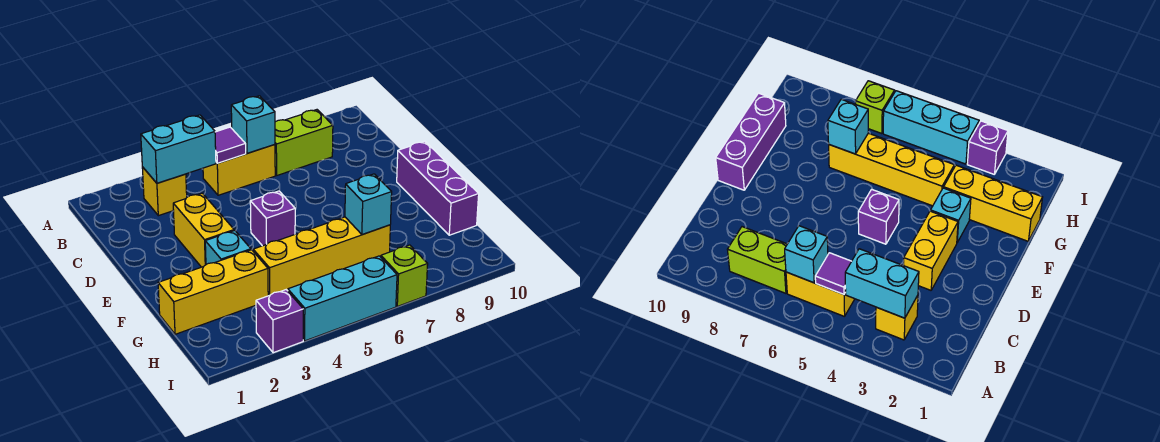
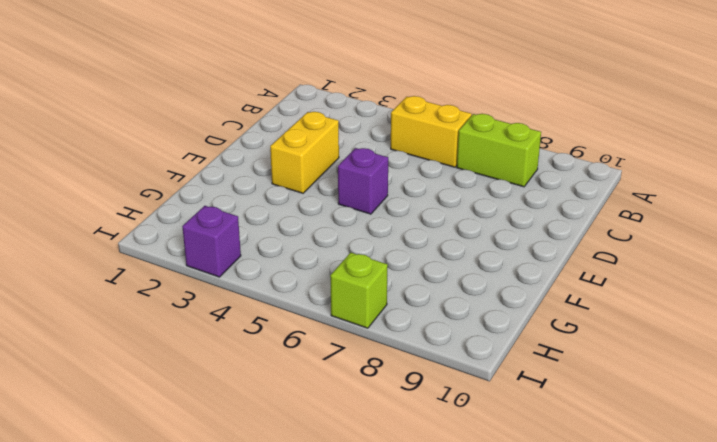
none -> yellow brick B3 level 1
none -> purple brick E10:G10 level 1
none -> cyan brick F3 level 1

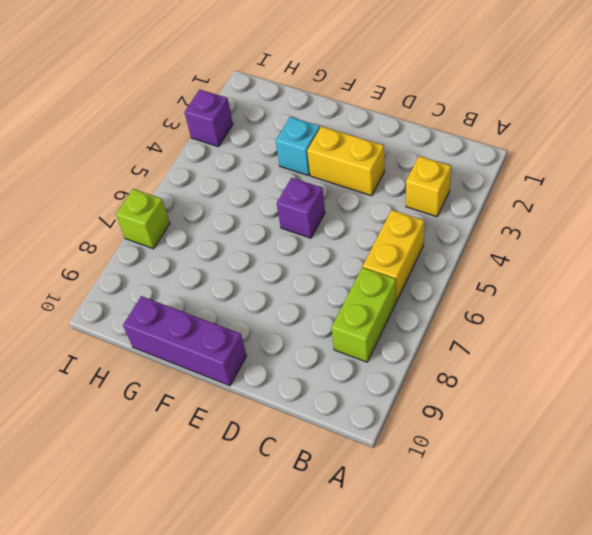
none -> yellow brick G1:G3 level 1
none -> yellow brick G4:G7 level 1
none -> cyan brick I4:I6 level 1

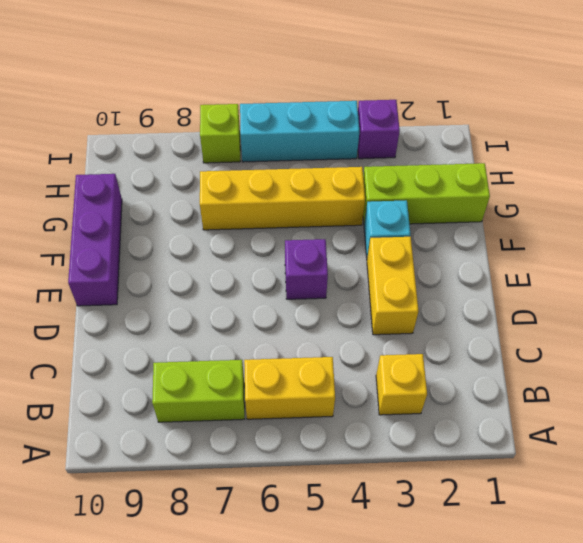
lime brick G1:G3 level 1 -> yellow brick G1:G3 level 1
none -> cyan brick B3:B4 level 2
none -> purple tile B5 level 2
none -> cyan brick B6 level 2

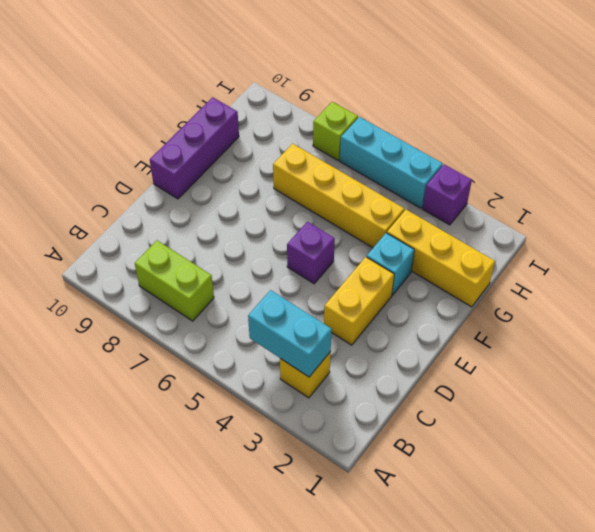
none -> yellow brick B5:B6 level 1
none -> purple tile B5 level 2
none -> cyan brick B6 level 2

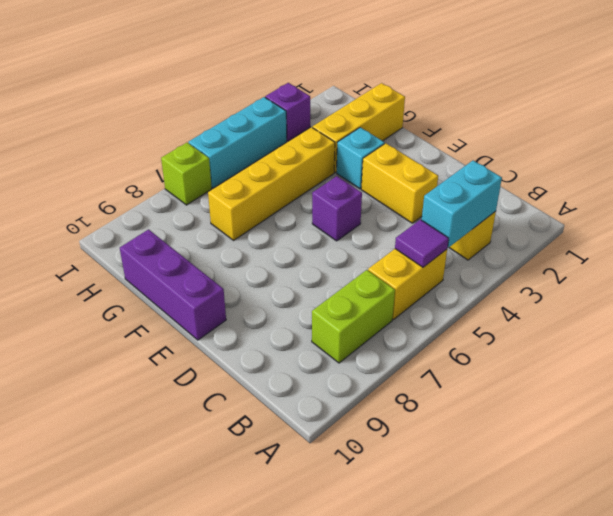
none -> cyan brick B6 level 2
none -> cyan brick G7 level 2

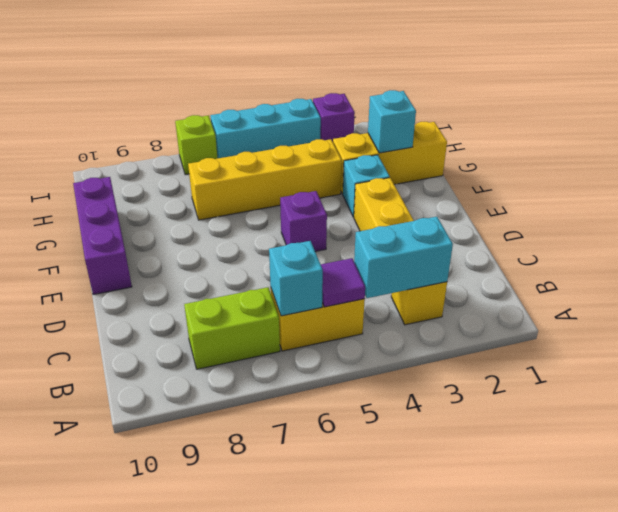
cyan brick G2 level 2 -> cyan brick G7 level 2

